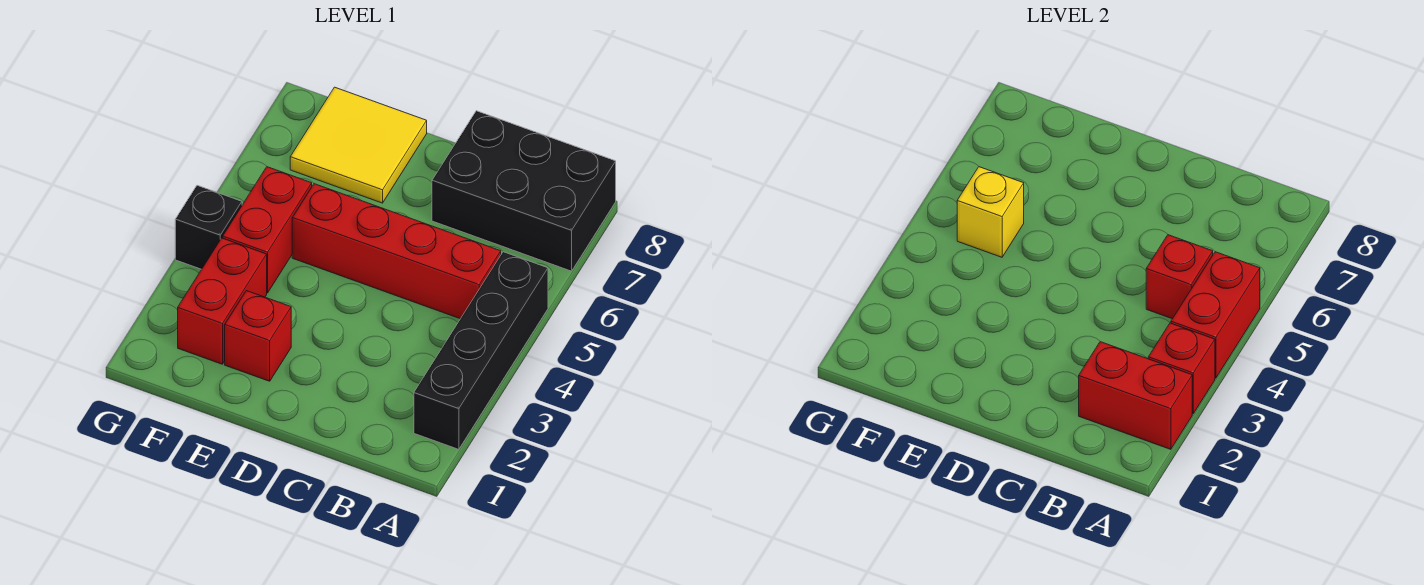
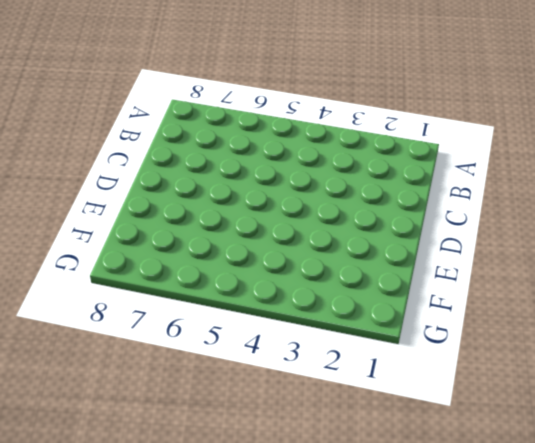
none -> black brick A2:A5 level 1
none -> black brick A7:C8 level 1
none -> red brick B5:E5 level 1

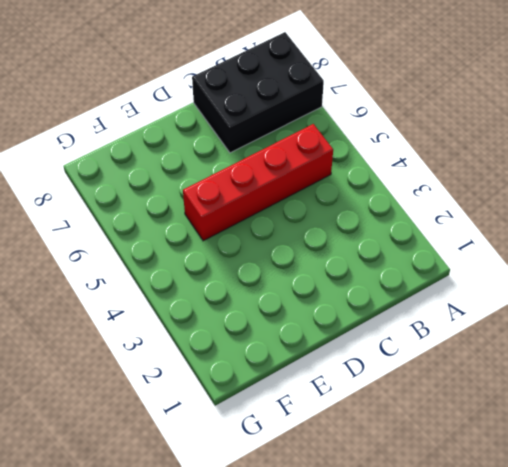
none -> black brick A2:A5 level 1
none -> red brick E2 level 1
none -> yellow tile E7:F8 level 1

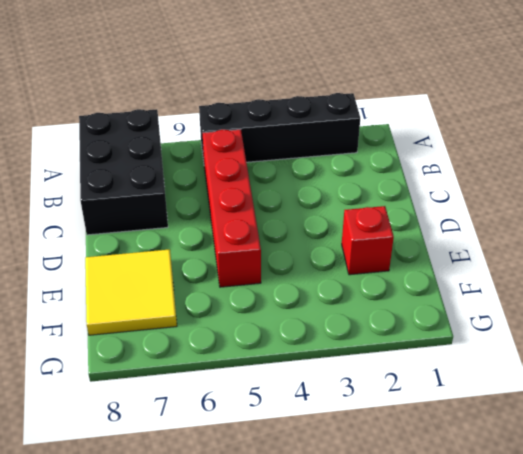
none -> red brick F2:F3 level 1
none -> red brick F4:F5 level 1
none -> black brick G4 level 1

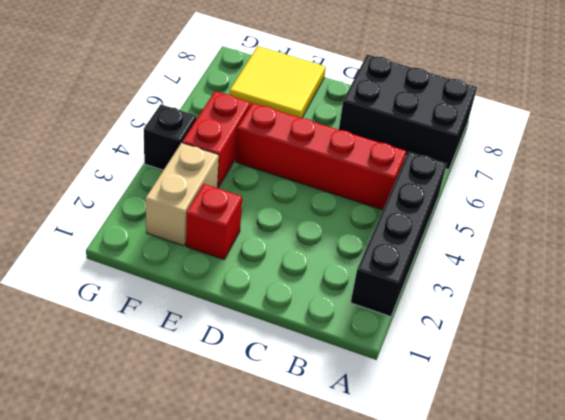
tan brick F2:F3 level 1 -> red brick F2:F3 level 1
none -> red brick A2:B2 level 2
none -> red brick A3 level 2
none -> red brick A4:A5 level 2

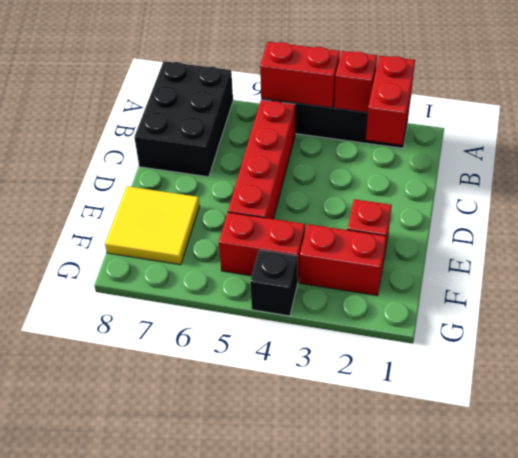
none -> red brick B5 level 2
none -> yellow brick F5 level 2

